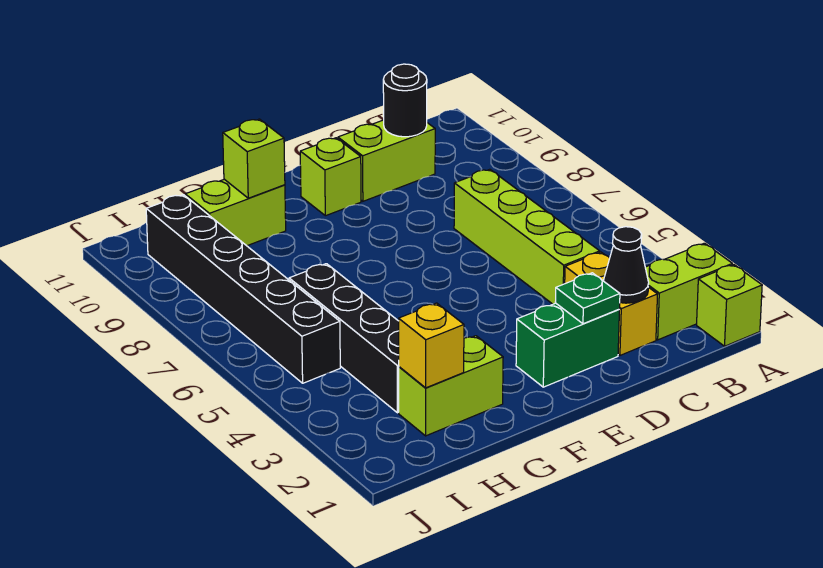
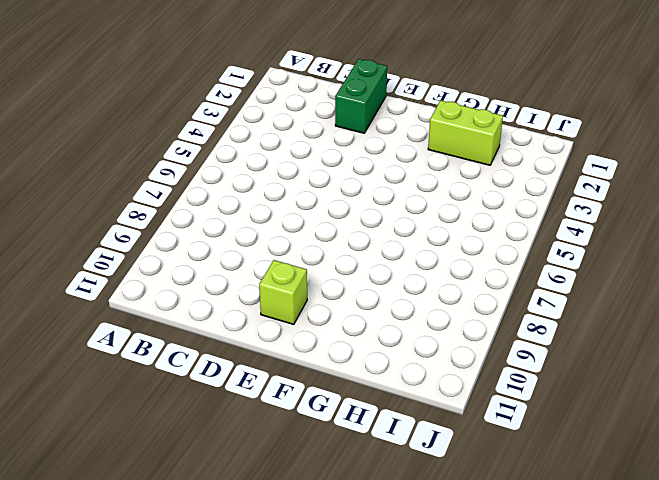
green brick D1:D2 level 1 -> green brick D2:E2 level 1
none -> lime brick A1 level 1
none -> lime brick A2:B2 level 1
none -> yellow brick C2:C3 level 1

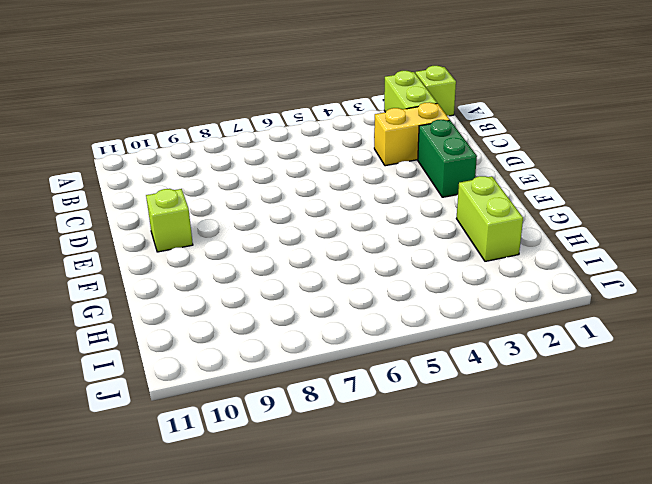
none -> lime brick C4:C7 level 1
none -> lime brick C10:D10 level 1
none -> lime brick G10:H10 level 1

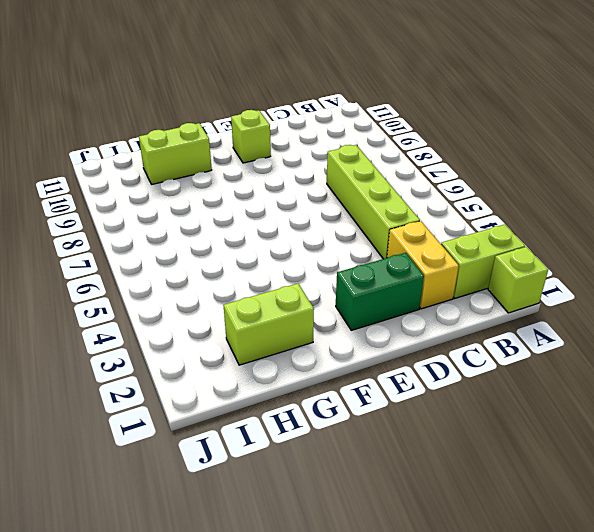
none -> lime brick C10:D10 level 1
none -> black brick H3:H6 level 1
none -> black brick I5:I10 level 1

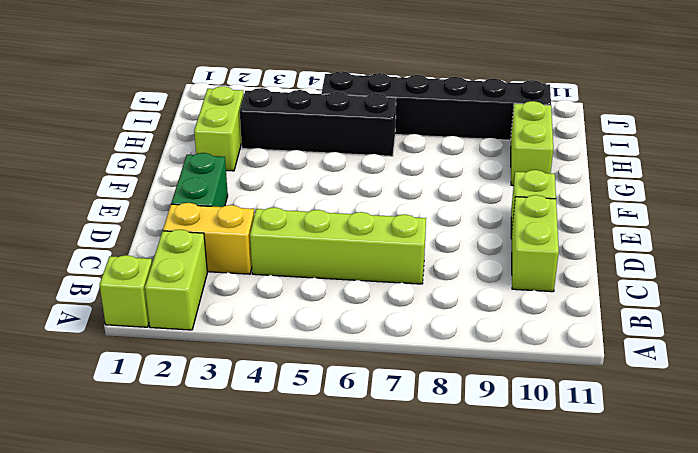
none -> black cone C2 level 2
none -> black round brick C10 level 2
none -> green plate D2 level 2

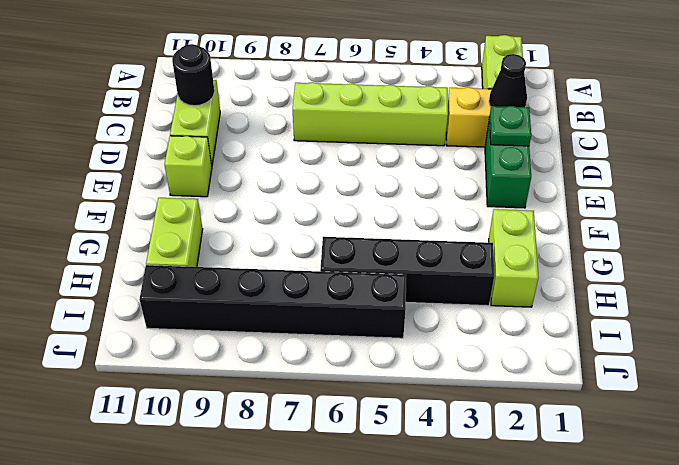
none -> lime brick A1 level 1
none -> lime brick G10 level 2
none -> yellow brick H2 level 2

